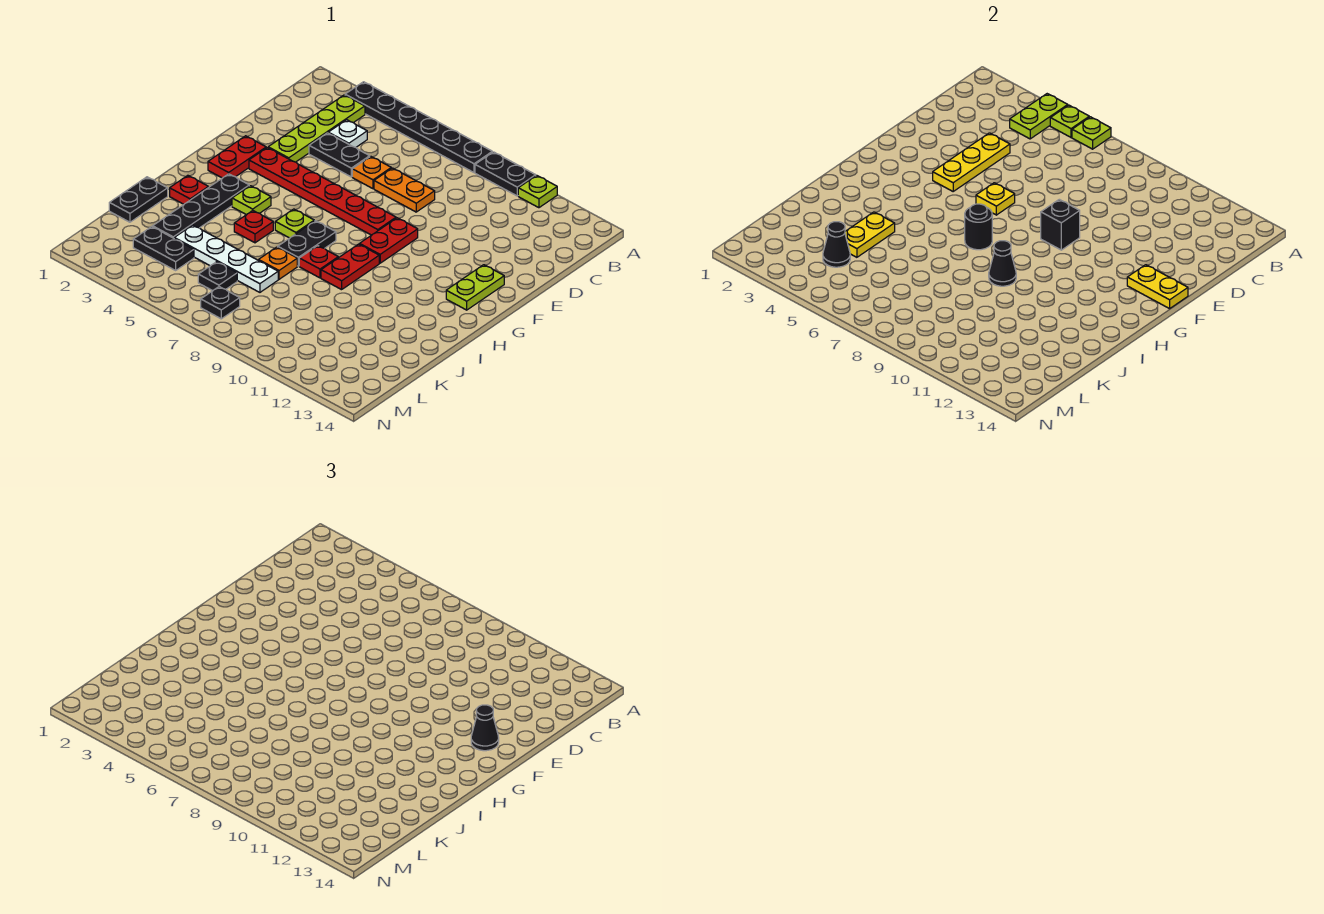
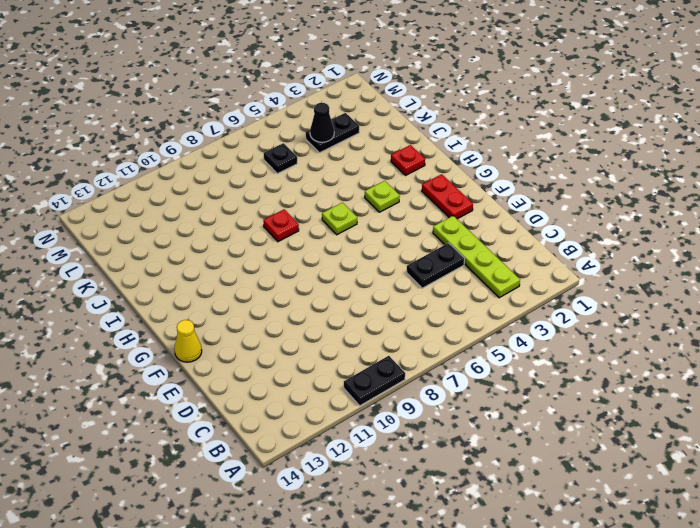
yellow cone F14 level 1 -> none
none -> black plate A3:A8 level 1
none -> lime plate A11 level 1
none -> white plate C4 level 1
none -> orange plate D6 level 1

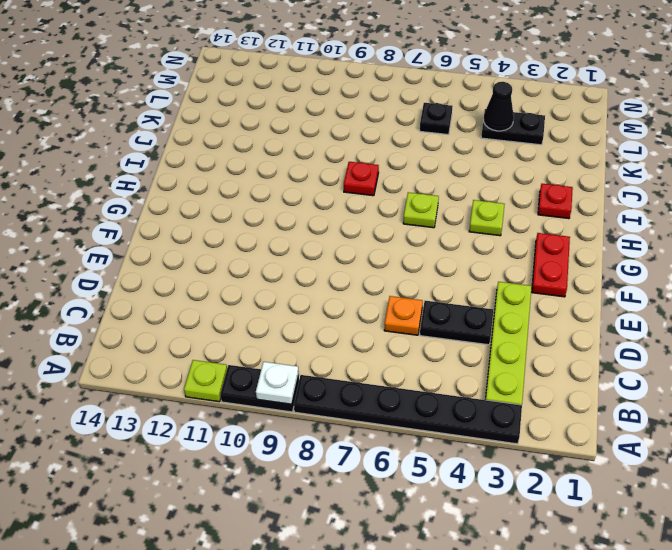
white plate A9 level 2 -> white plate C4 level 1
none -> orange plate D7:D8 level 1
none -> red plate F3:F8 level 1
none -> red plate F9:G9 level 1
none -> lime plate F13:G13 level 1

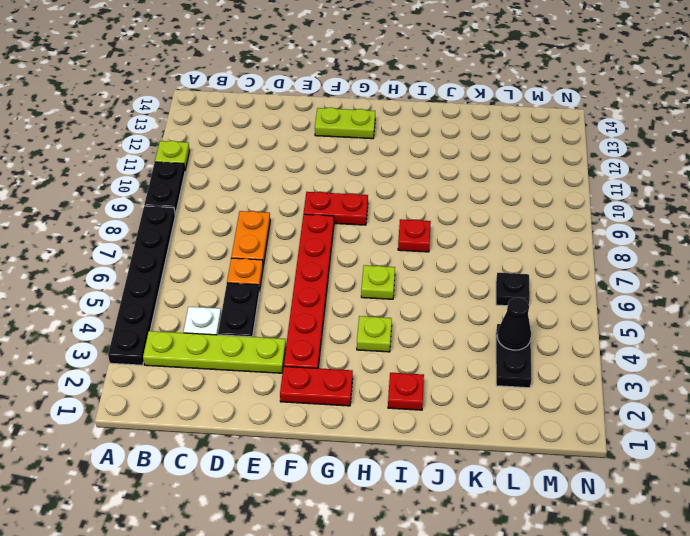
none -> black plate H3:K3 level 1
none -> black plate H7:I7 level 1
none -> red plate H9:I9 level 1
none -> red plate I5 level 1

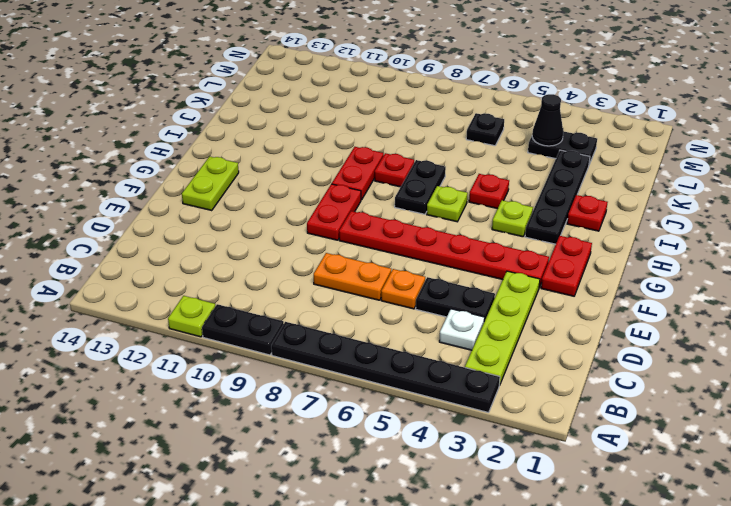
none -> black plate J1:K1 level 1
none -> orange plate J7 level 1
none -> white plate K4:K7 level 1
none -> black plate M7 level 1

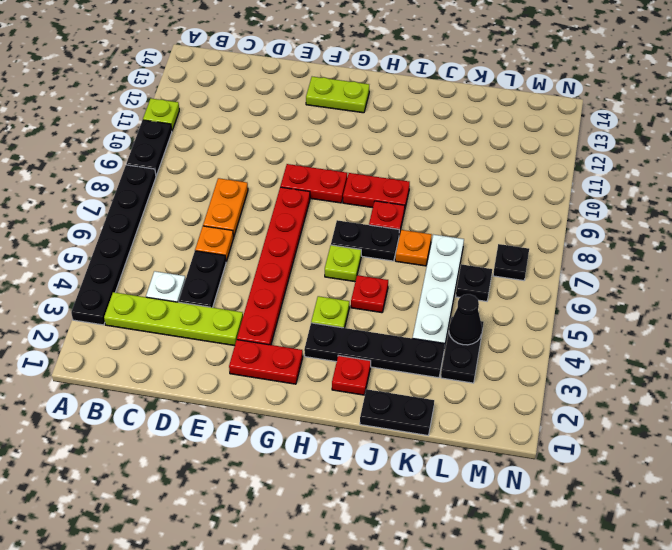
none -> lime plate A4:B4 level 2
none -> lime plate A5 level 2
none -> lime plate A6 level 2
none -> yellow plate D4:F4 level 2

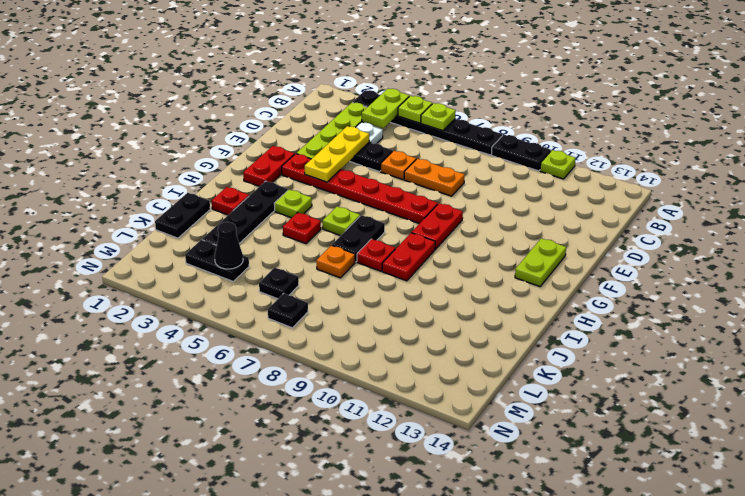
none -> white plate K4:K7 level 1
none -> yellow plate F6 level 2
none -> black brick F9 level 2
none -> yellow plate F13:F14 level 2

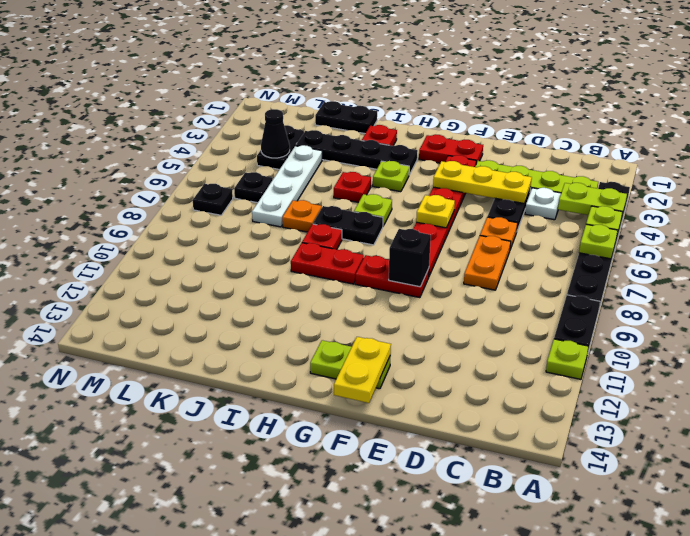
none -> black round brick H7 level 2
none -> black cone I9 level 2
none -> yellow plate J4:K4 level 2
none -> black cone F13 level 3

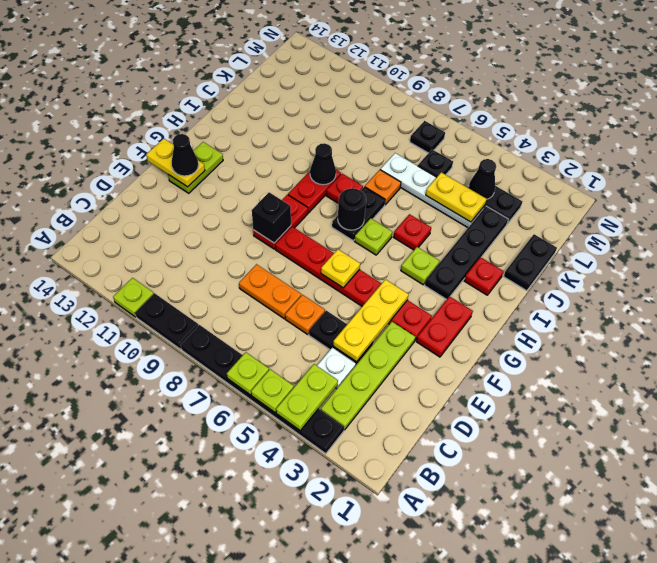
yellow plate K4:K5 level 2 -> yellow plate J4:K4 level 2

